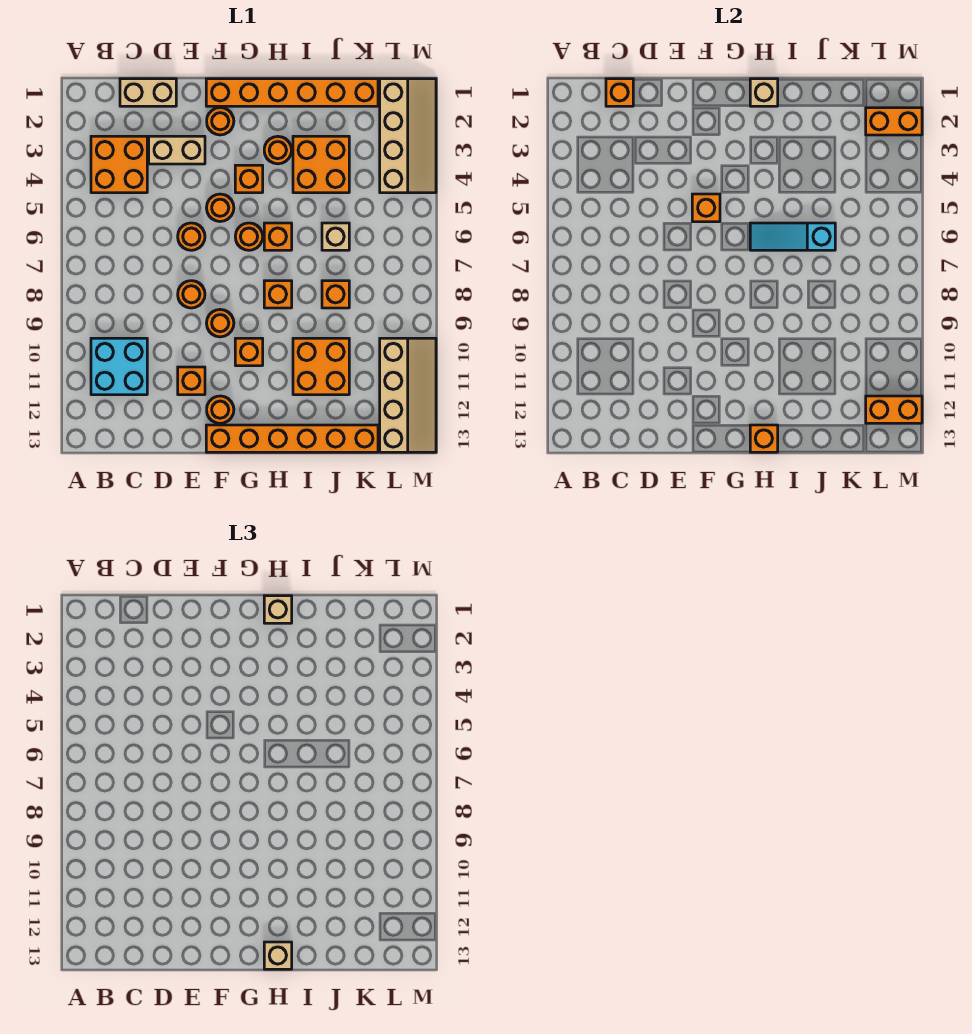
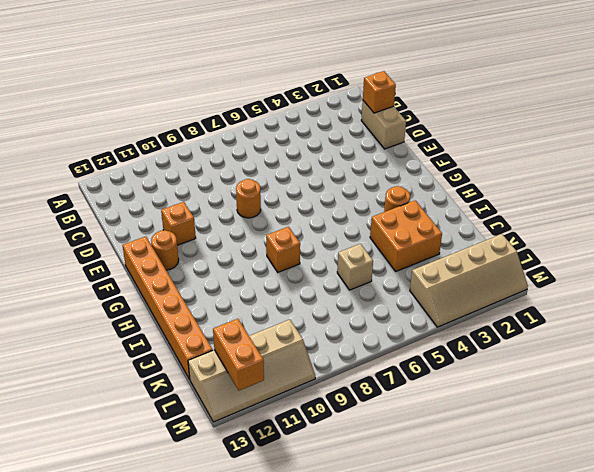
none -> orange brick B3:C4 level 1
none -> cyan brick B10:C11 level 1
none -> tan brick D3:E3 level 1
none -> orange round brick E6 level 1

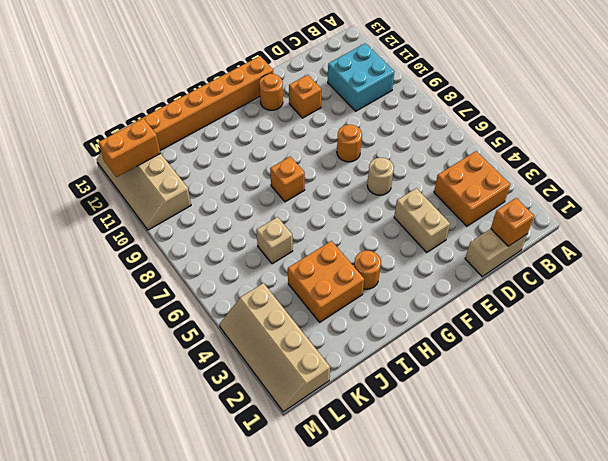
tan brick E3:E4 level 1 -> tan brick D3:E3 level 1
tan round brick E6 level 1 -> orange round brick E6 level 1
none -> orange brick F1:K1 level 1
none -> orange round brick F2 level 1
none -> orange round brick F5 level 1
none -> orange round brick F9 level 1

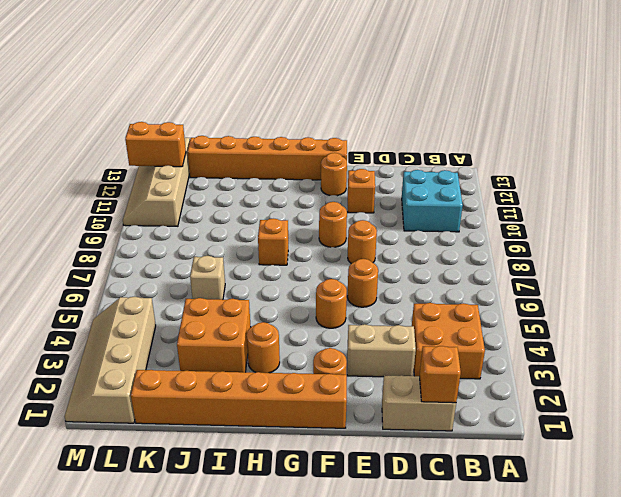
none -> orange brick G4 level 1
none -> orange round brick G6 level 1
none -> orange brick G10 level 1
none -> orange brick H6 level 1

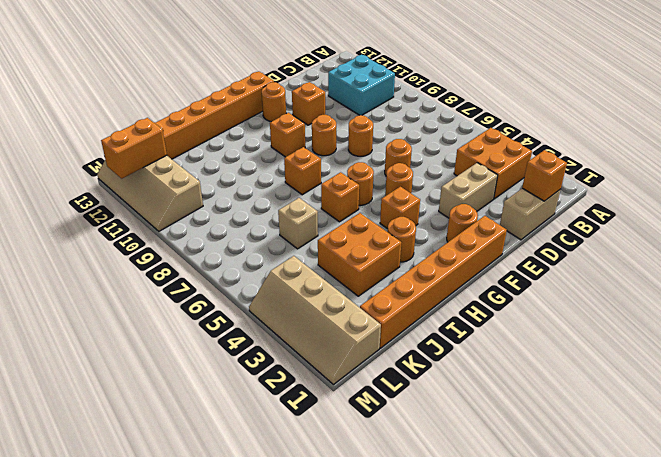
none -> orange brick I10:J11 level 1
none -> orange brick J8 level 1
none -> orange brick F5 level 2
none -> tan brick H1 level 2

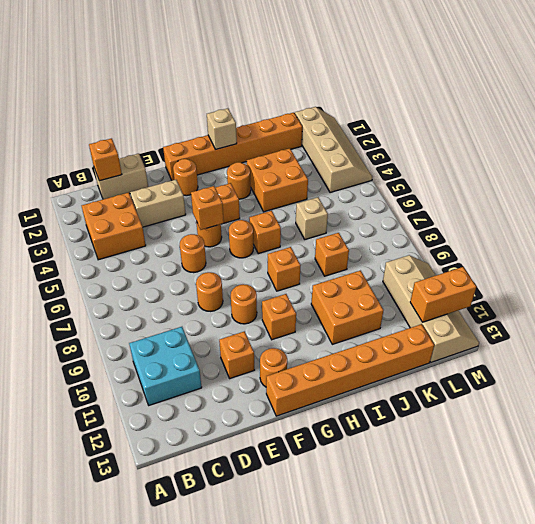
none -> cyan slope H6:J6 level 2 top J
none -> orange brick H13 level 2
none -> orange brick L2:M2 level 2
none -> tan brick H1 level 3

